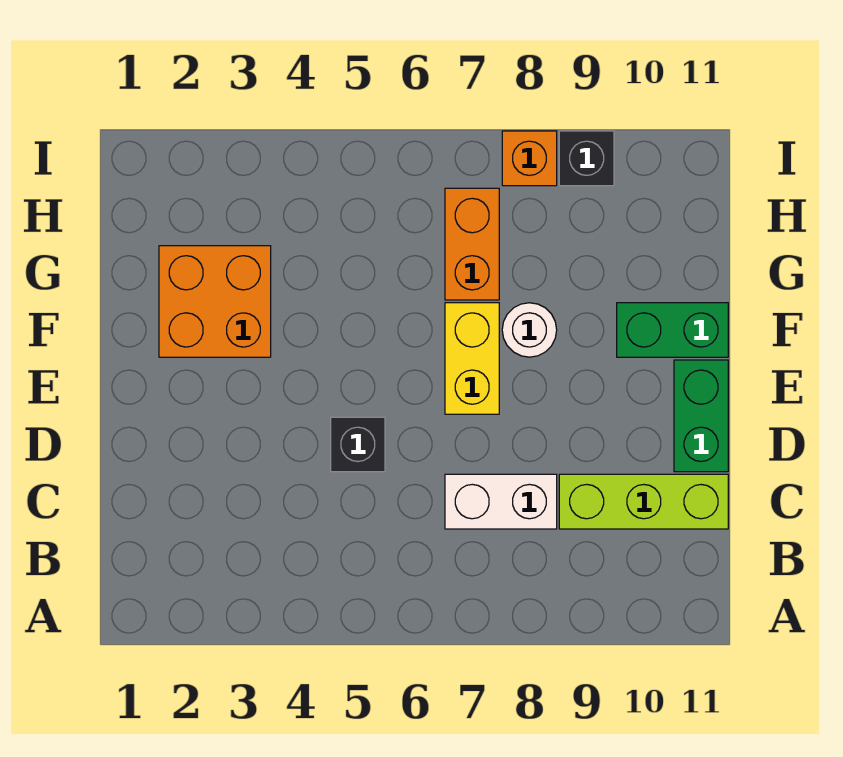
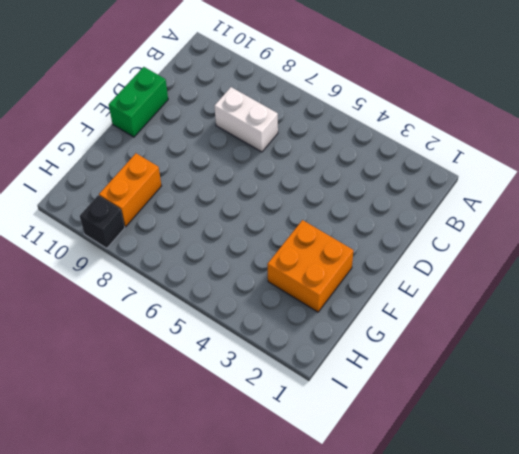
orange brick G9:H9 level 1 -> orange brick G7:H7 level 1
none -> lime brick C9:C11 level 1
none -> black brick D5 level 1

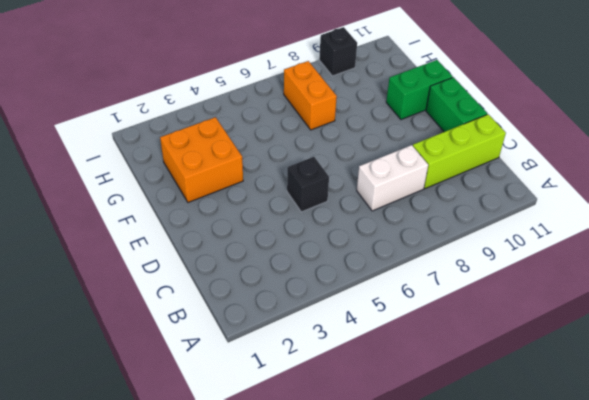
none -> yellow brick E7:F7 level 1
none -> white round brick F8 level 1

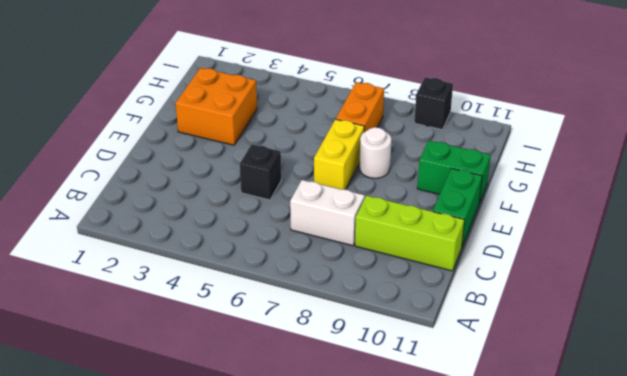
none -> orange brick I8 level 1

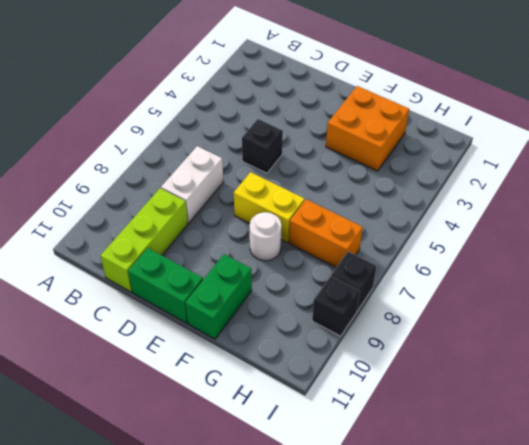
black brick I8 level 1 -> orange brick I8 level 1

